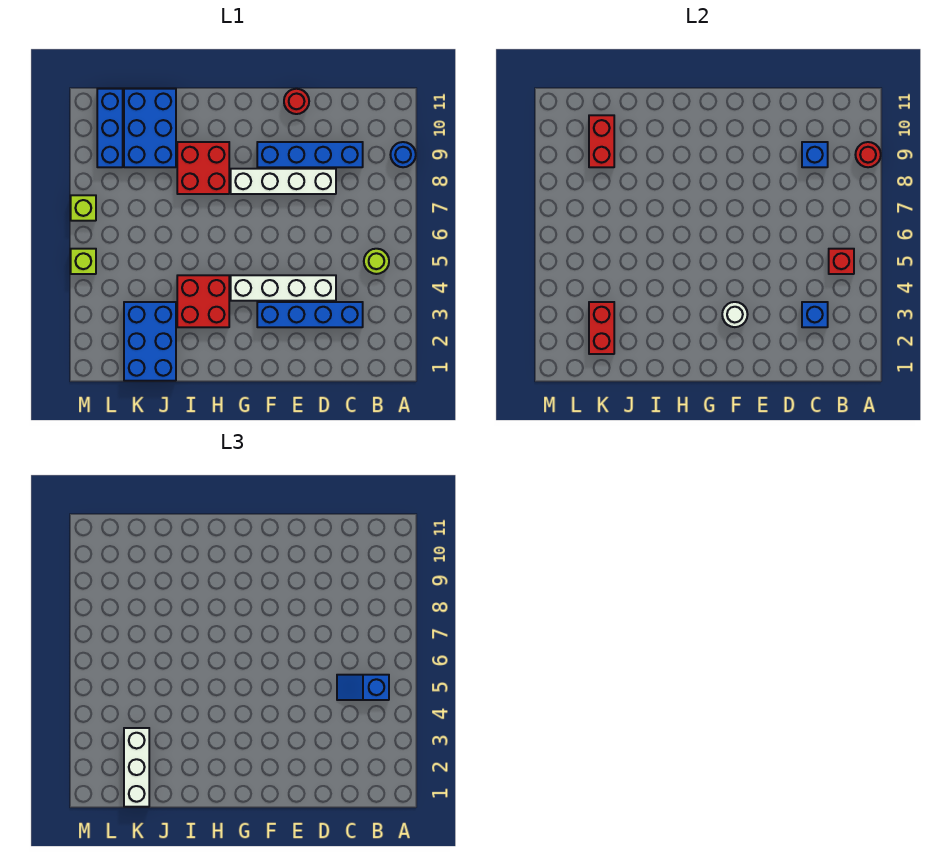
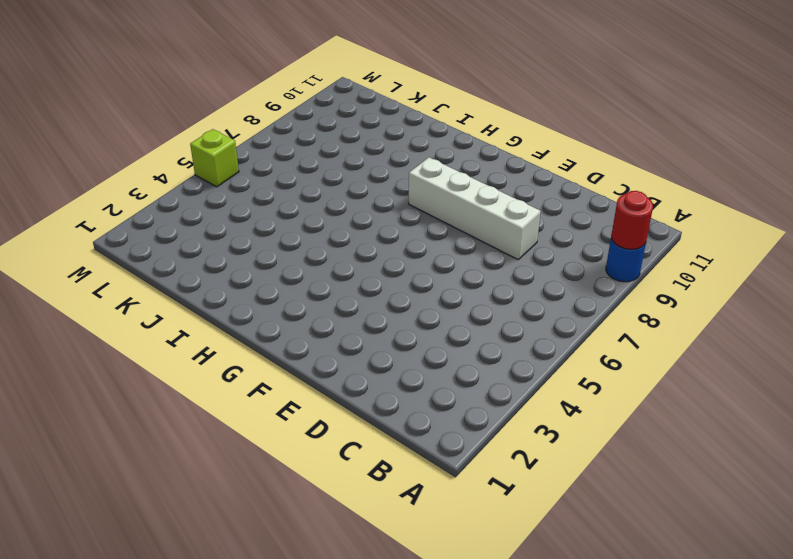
none -> lime round brick B5 level 1
none -> blue brick C3:F3 level 1
none -> blue brick C9:F9 level 1

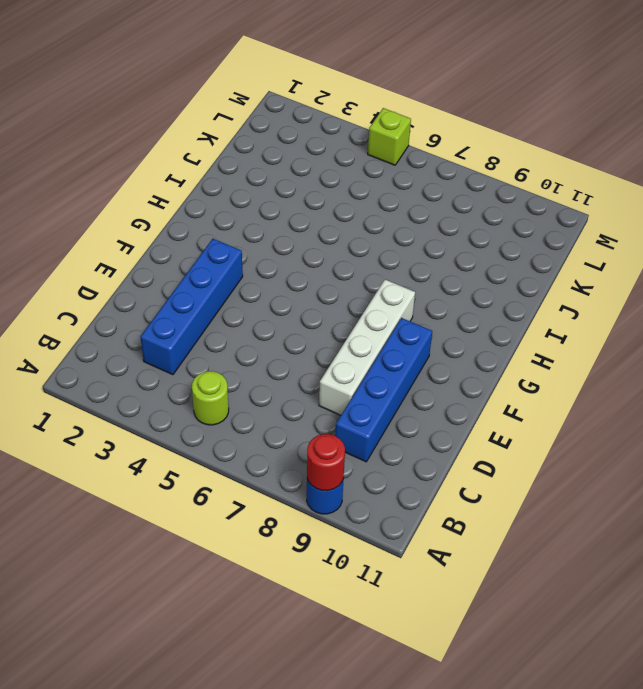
none -> white brick D4:G4 level 1
none -> red round brick E11 level 1
none -> red brick H3:I4 level 1

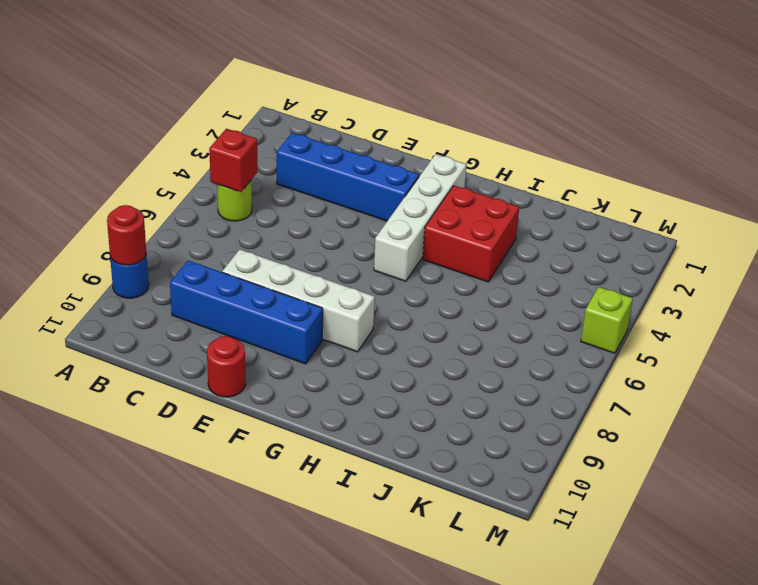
white brick G2:G5 level 1 -> white brick D4:G4 level 1
none -> red brick H8:I9 level 1
none -> blue brick J1:K3 level 1
none -> blue brick J9:K11 level 1

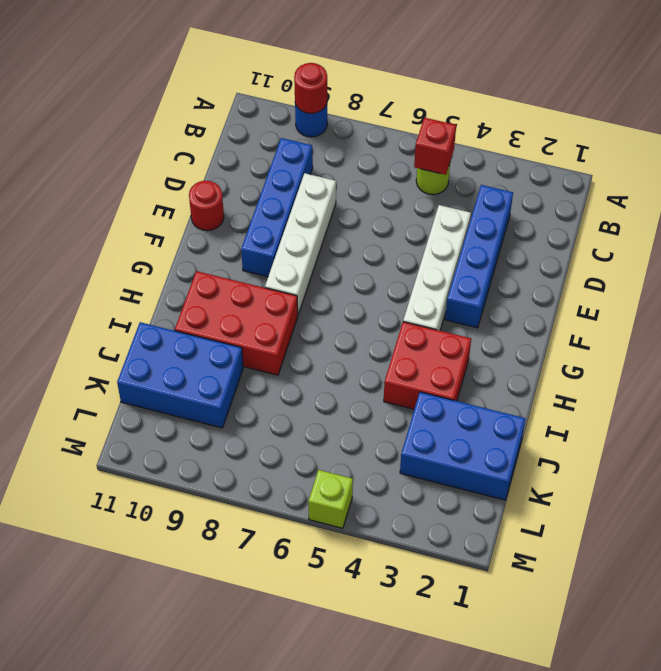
red brick H8:I10 level 1 -> red brick H8:I9 level 1
none -> blue brick L9:L11 level 1
none -> lime brick M7 level 1
none -> blue brick C3 level 2

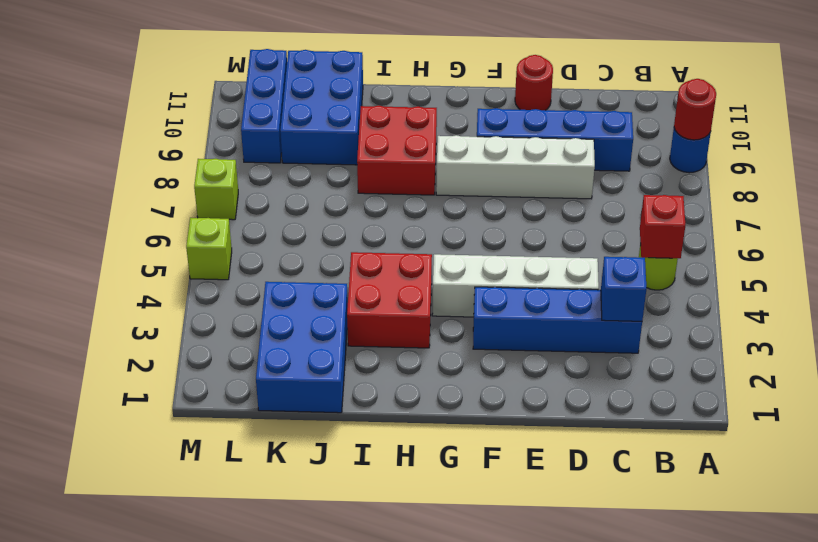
none -> blue brick C9 level 2
none -> white round brick F3 level 2
none -> red brick K2:K3 level 2

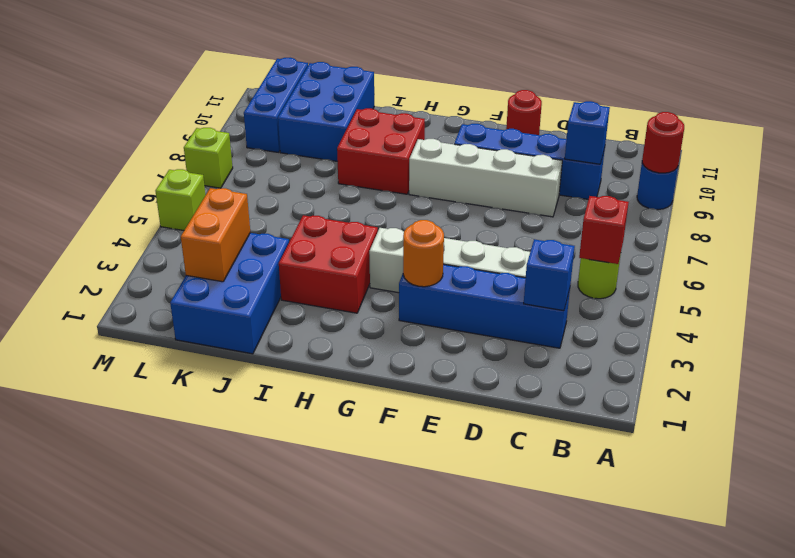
orange round brick F3 level 2 -> white round brick F3 level 2
orange brick K2:K3 level 2 -> red brick K2:K3 level 2
none -> red brick K9:K10 level 2
none -> blue slope B5:C5 level 3 top B
none -> white brick K1:K3 level 3

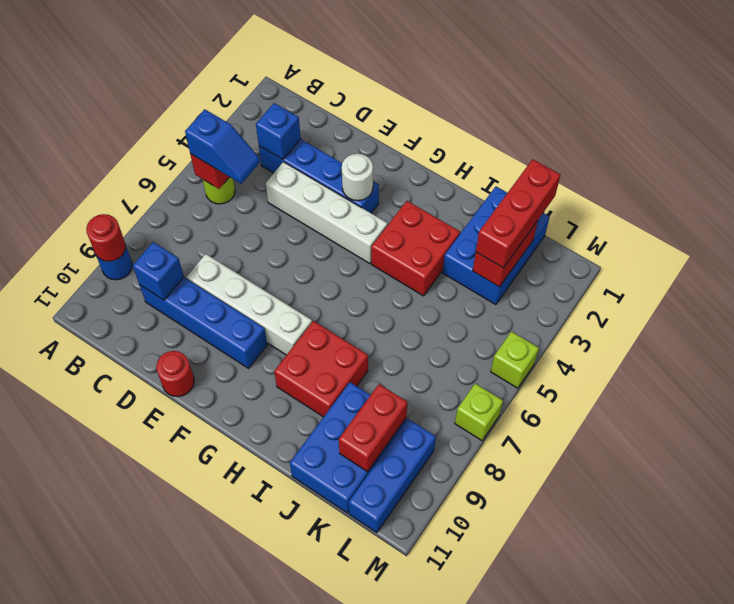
red brick K1:K3 level 3 -> white brick K1:K3 level 3

